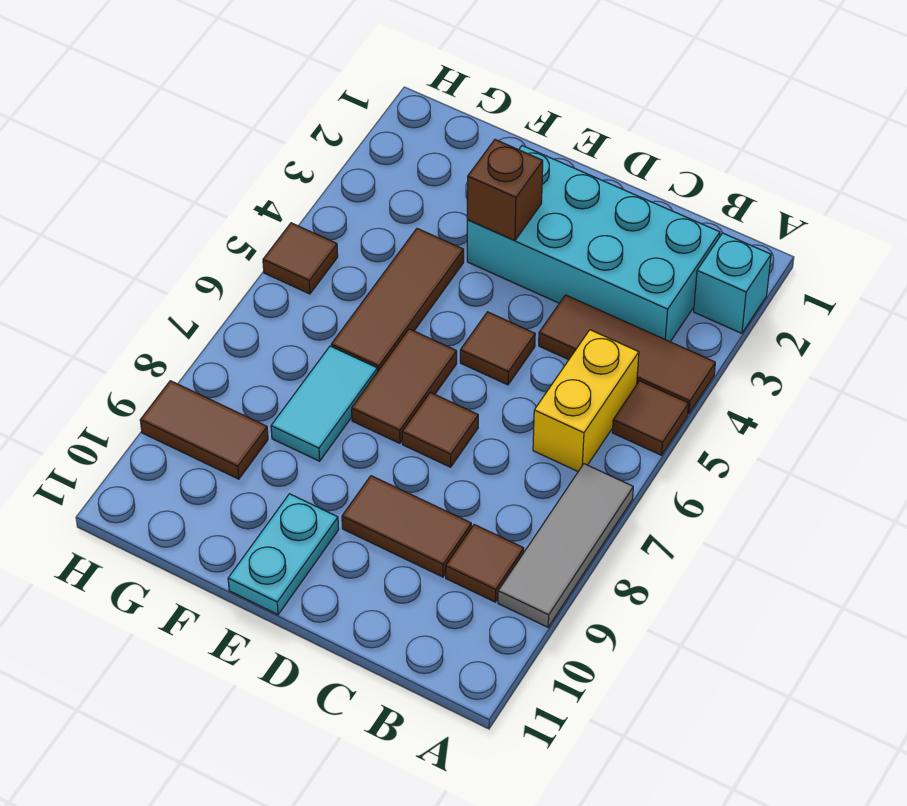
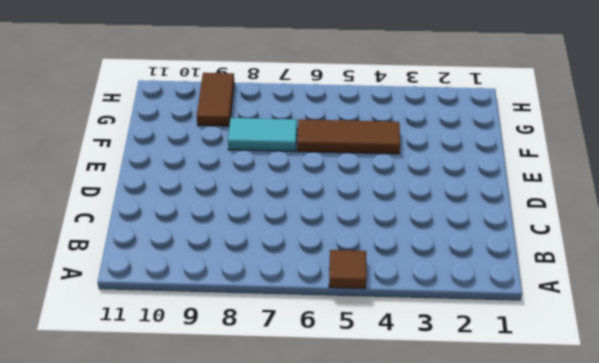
none -> cyan brick A2 level 1
none -> brown tile A4:C4 level 1
none -> grey tile A7:A9 level 1

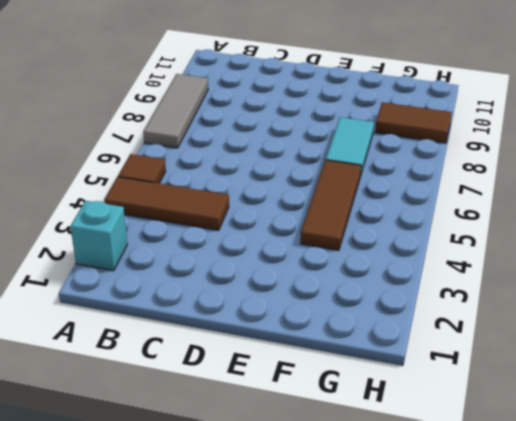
none -> cyan brick B2:E3 level 1
none -> yellow brick B5:B6 level 1
none -> brown tile B9 level 1

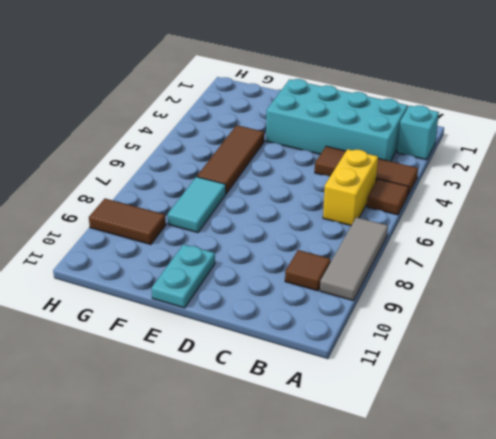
none -> brown tile C9:D9 level 1
none -> brown tile D5 level 1
none -> brown tile D7 level 1

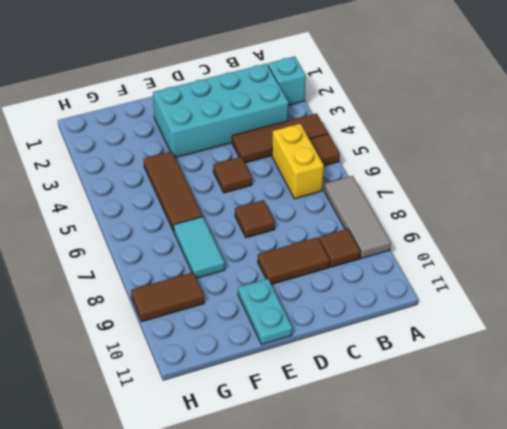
none -> brown tile E6:E7 level 1
none -> brown tile H5 level 1
none -> brown brick E3 level 2

